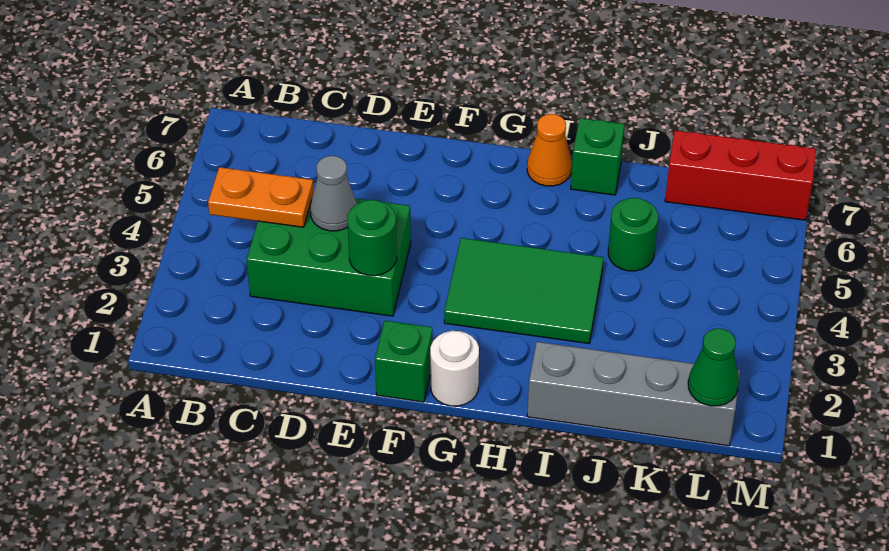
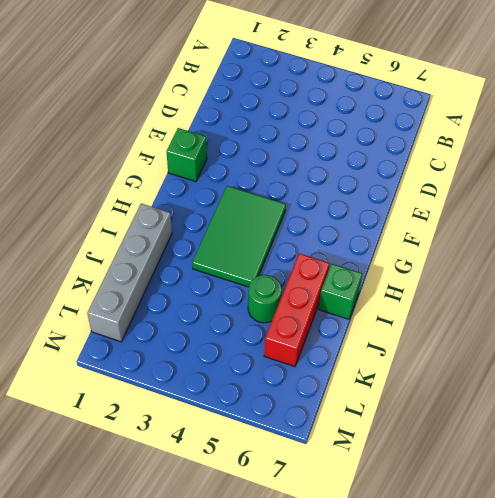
red brick I6:K6 level 1 -> red brick K7:M7 level 1
none -> green brick C3:E4 level 1
none -> white round brick G1 level 1
none -> orange cone H7 level 1

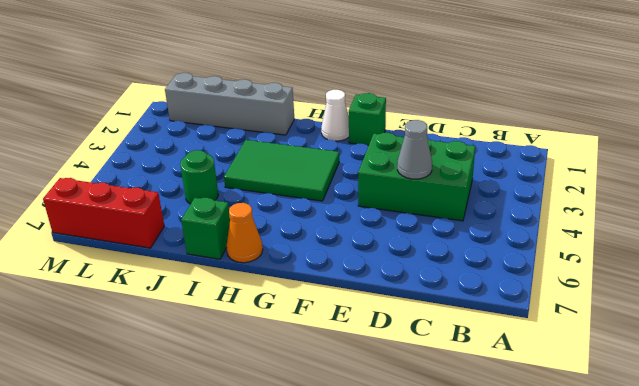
white cone G1 level 1 -> white round brick G1 level 1
none -> orange plate B4:C4 level 2
none -> green round brick E3 level 2
none -> green cone L1 level 2

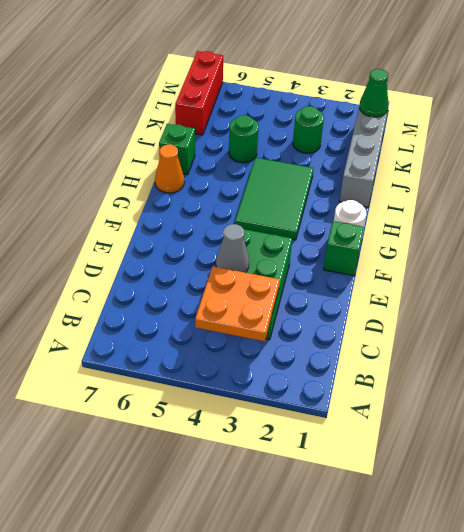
orange plate B3:C4 level 2 -> orange plate B4:C4 level 2
green round brick K3 level 1 -> green round brick E3 level 2

